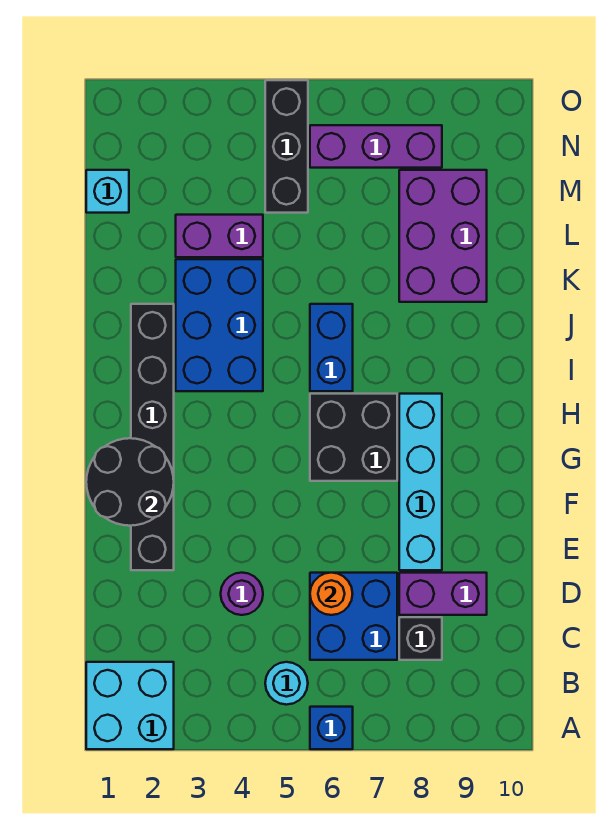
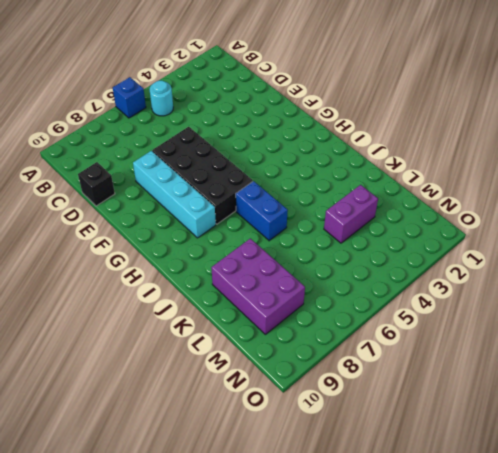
black brick D10 level 1 -> black brick C8 level 1
black brick E6:H7 level 1 -> black brick G6:H7 level 1
none -> cyan brick A1:B2 level 1
none -> blue brick C6:D7 level 1
none -> purple round brick D4 level 1

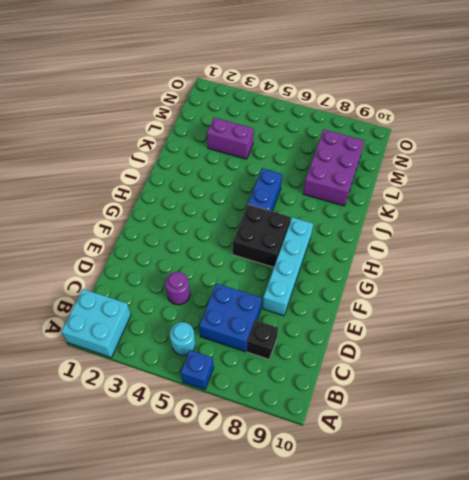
none -> purple brick D8:D9 level 1
none -> black brick E2:J2 level 1
none -> blue brick I3:K4 level 1

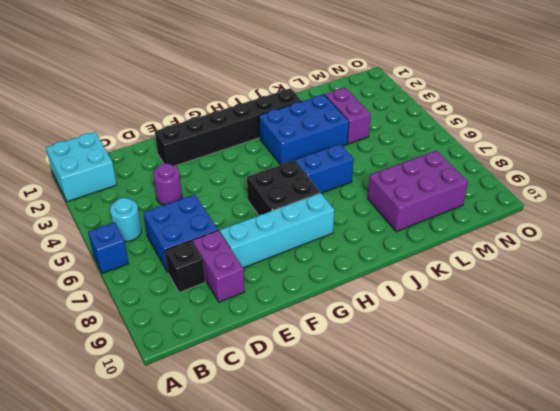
none -> cyan brick M1 level 1
none -> black brick M5:O5 level 1
none -> purple brick N6:N8 level 1

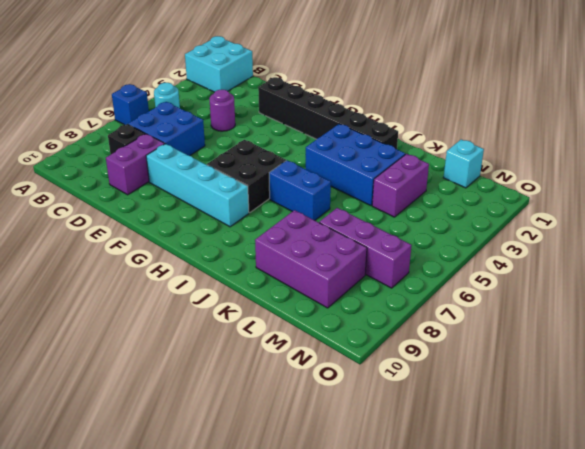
purple brick L7:N7 level 1 -> purple brick N6:N8 level 1
none -> black brick M5:O5 level 1
none -> orange round brick D6 level 2
none -> black round brick F1:G2 level 2

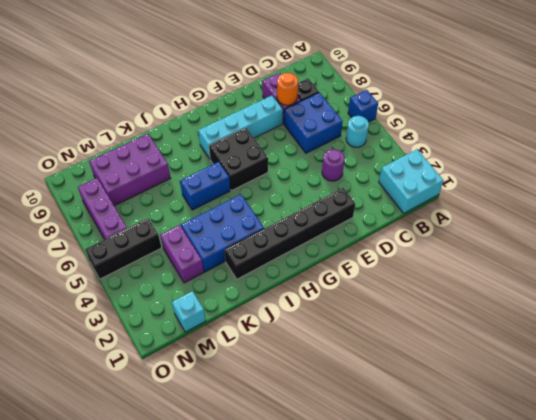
orange round brick D8 level 2 -> orange round brick D6 level 2
none -> black round brick F1:G2 level 2

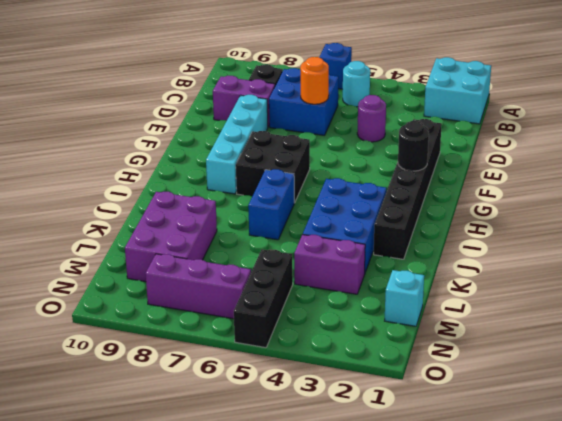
black round brick G2 level 2 -> black round brick F1:G2 level 2

